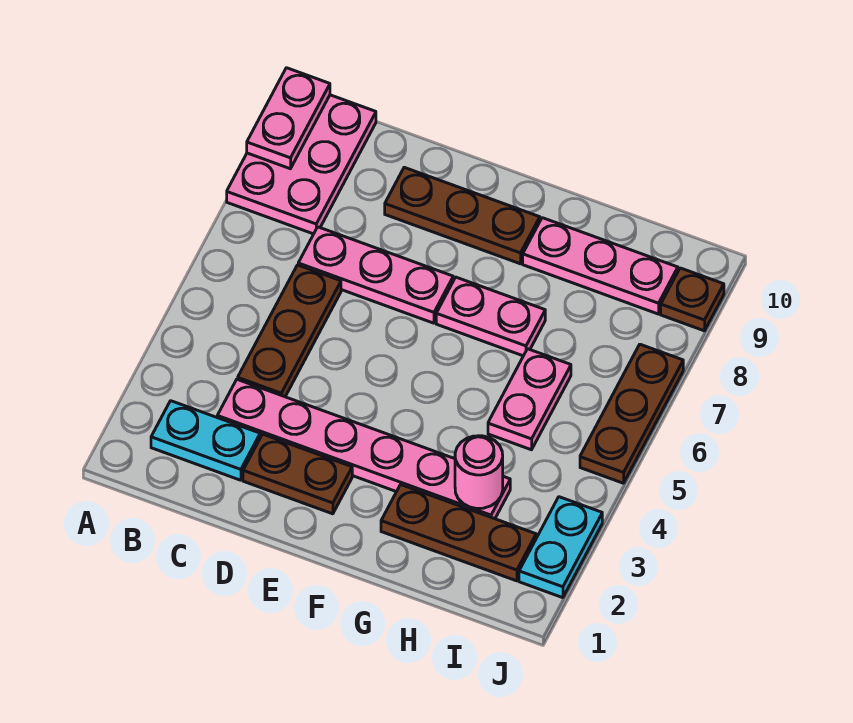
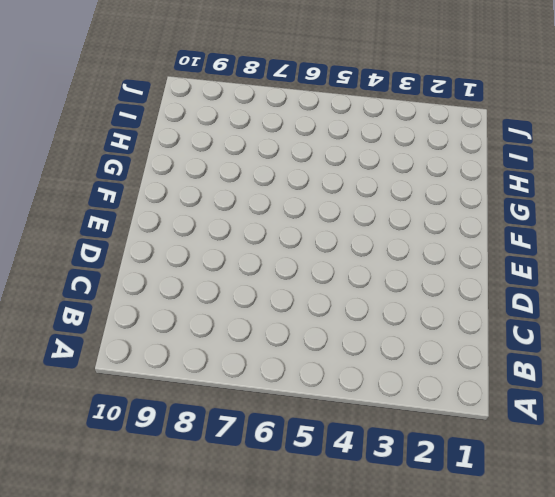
none -> pink plate A8:B10 level 1
none -> cyan plate B2:C2 level 1
none -> pink plate C3:H3 level 1

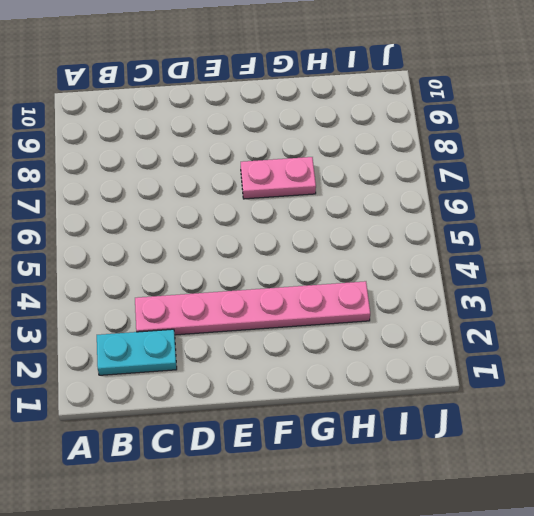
none -> pink plate A8:B10 level 1
none -> brown plate C4:C6 level 1
none -> pink plate C7:E7 level 1

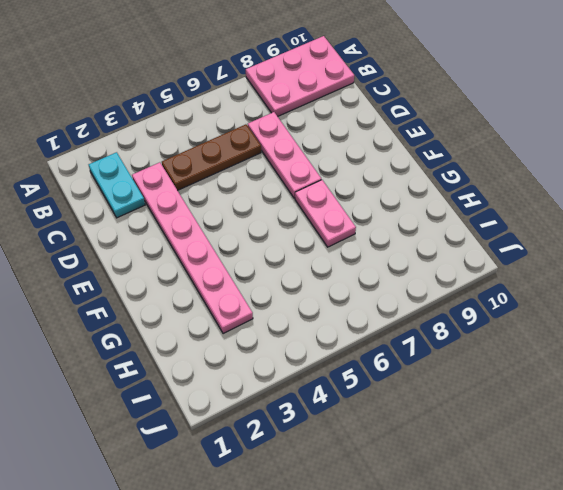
none -> brown plate D2:E2 level 1
none -> brown plate D9:F9 level 1
none -> brown plate G2:I2 level 1

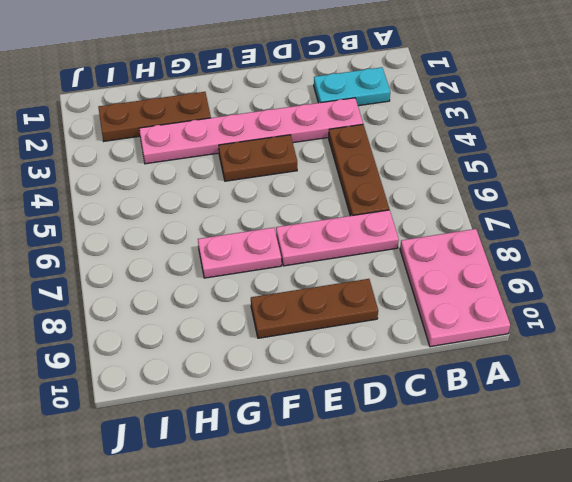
brown plate E4:F4 level 1 -> brown plate D2:E2 level 1
none -> pink plate G9:I9 level 1
none -> pink plate H5:H6 level 1
none -> cyan plate J2:J3 level 1

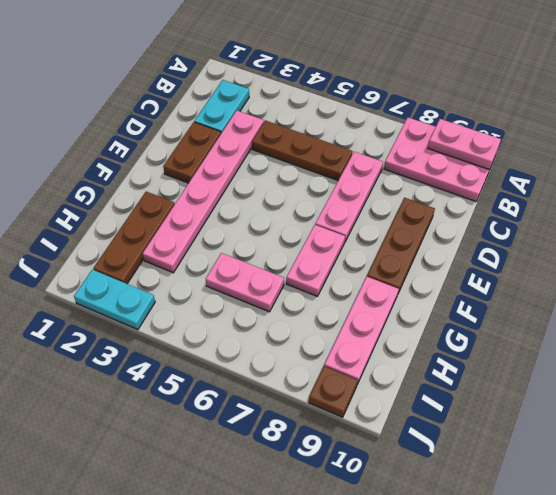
none -> brown plate J5:J7 level 1
none -> pink round brick H3 level 2

